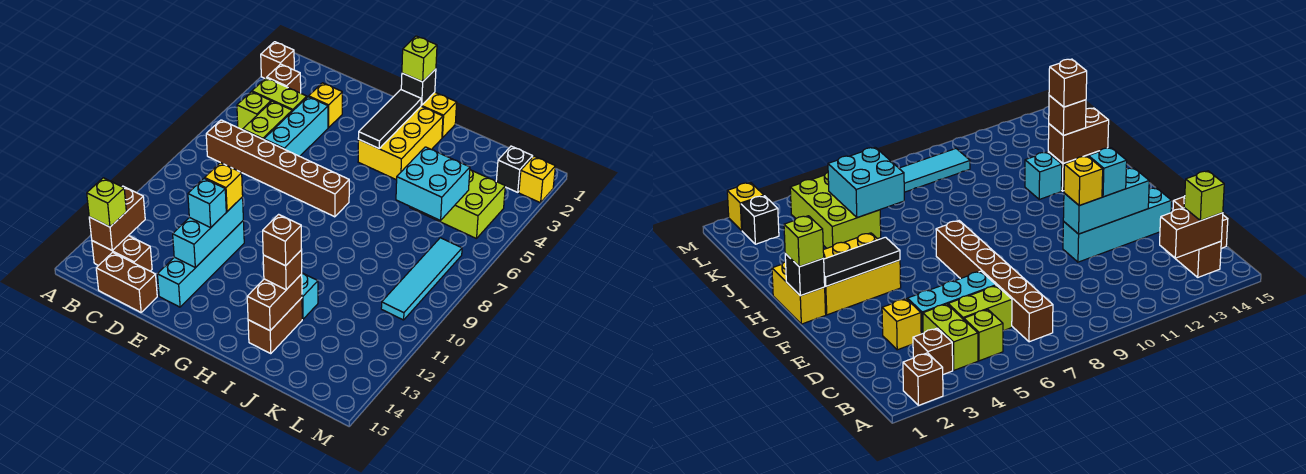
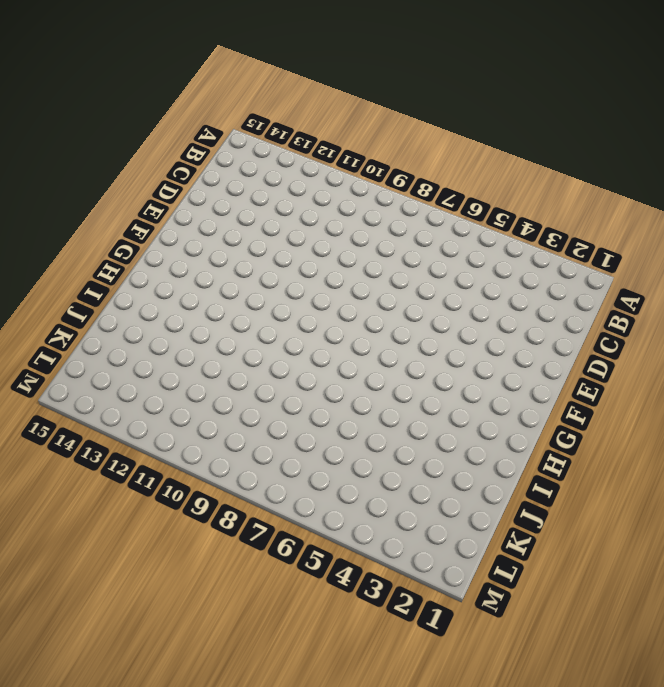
none -> brown brick A2 level 1
none -> brown brick B3 level 1
none -> lime brick B4:C4 level 1
none -> lime brick B5 level 1

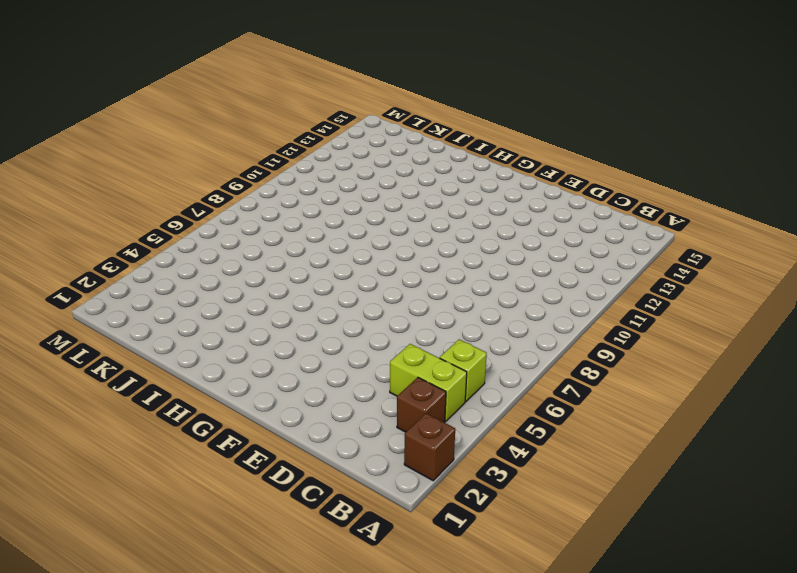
none -> brown brick B7:G7 level 1
none -> brown brick B14:C14 level 1
none -> lime brick C5:C6 level 1
none -> brown brick C15:D15 level 1

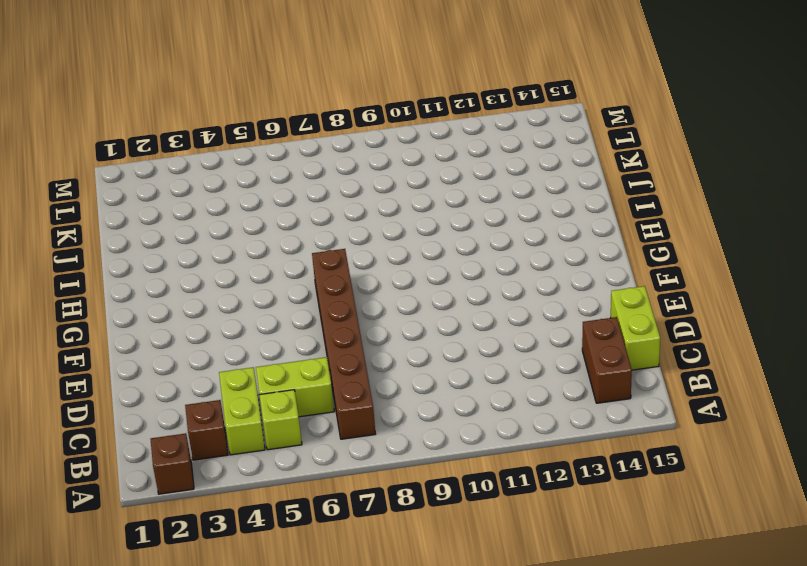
lime brick C15:D15 level 1 -> brown brick C15:D15 level 1
none -> yellow brick D3 level 1
none -> cyan brick D4:D6 level 1
none -> cyan brick E11:E14 level 1
none -> yellow brick G1:H1 level 1

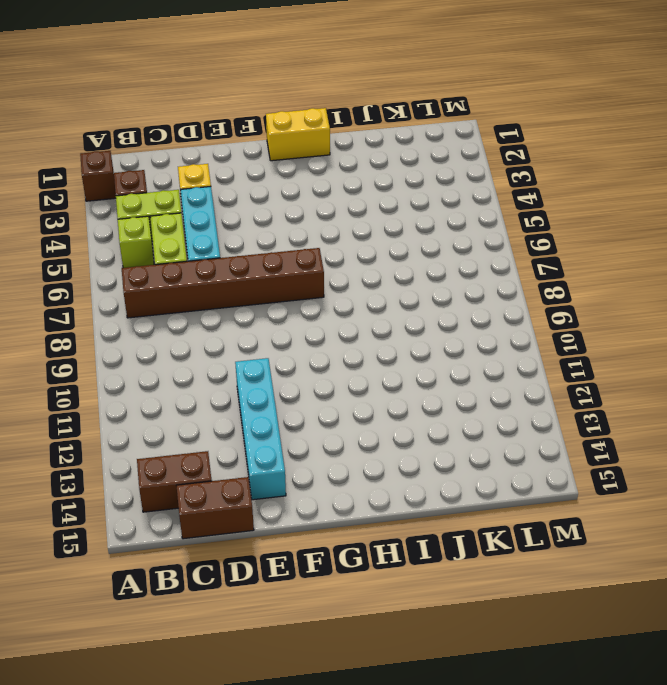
none -> yellow brick G2:H4 level 1
none -> cyan brick I12 level 1
none -> brown brick I13:I14 level 1
none -> lime brick J4:L5 level 1

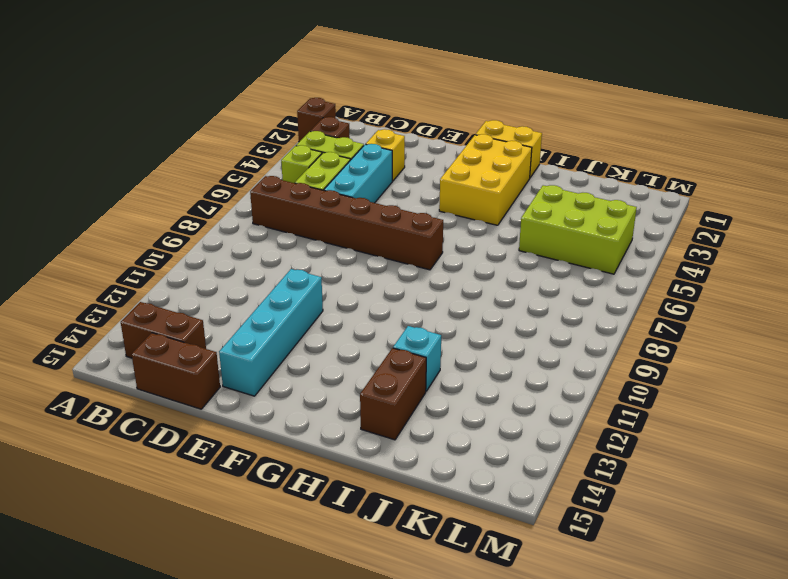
none -> black brick L2 level 1
none -> cyan tile L7:L10 level 1
none -> yellow brick M2 level 1
none -> brown brick B13:B14 level 2

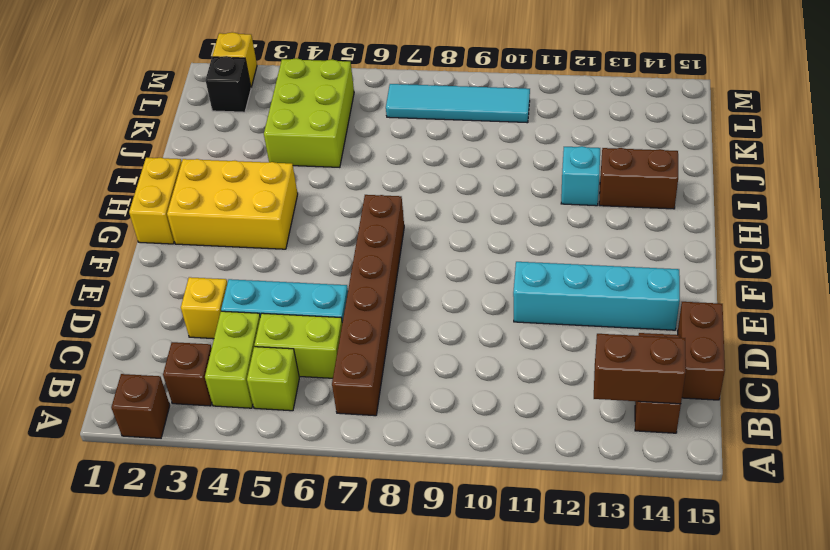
none -> cyan brick E11:E13 level 2
none -> black brick G1 level 2
none -> black tile G2:G4 level 2
none -> brown brick I13:I14 level 2

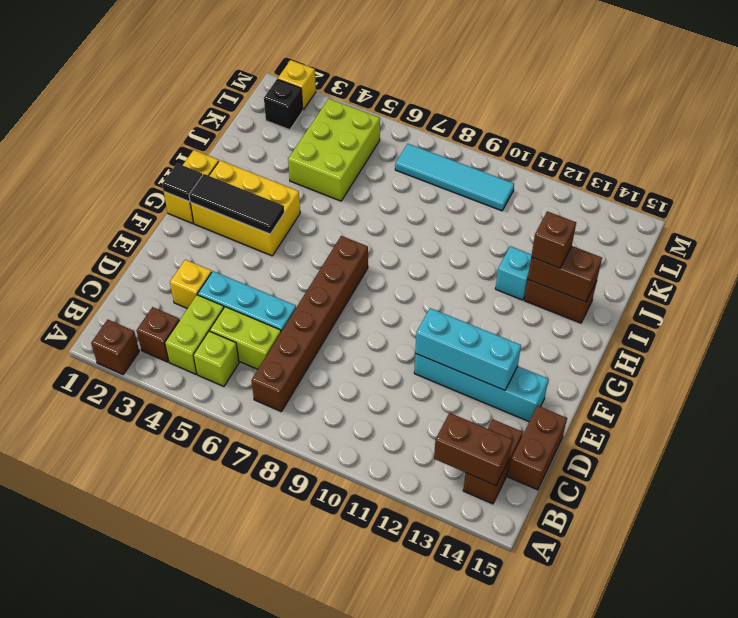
black tile G1 level 2 -> black brick G1 level 2
none -> cyan brick J5:K6 level 2
none -> lime brick B14 level 3
none -> yellow brick E11 level 3
none -> cyan brick E12 level 3

